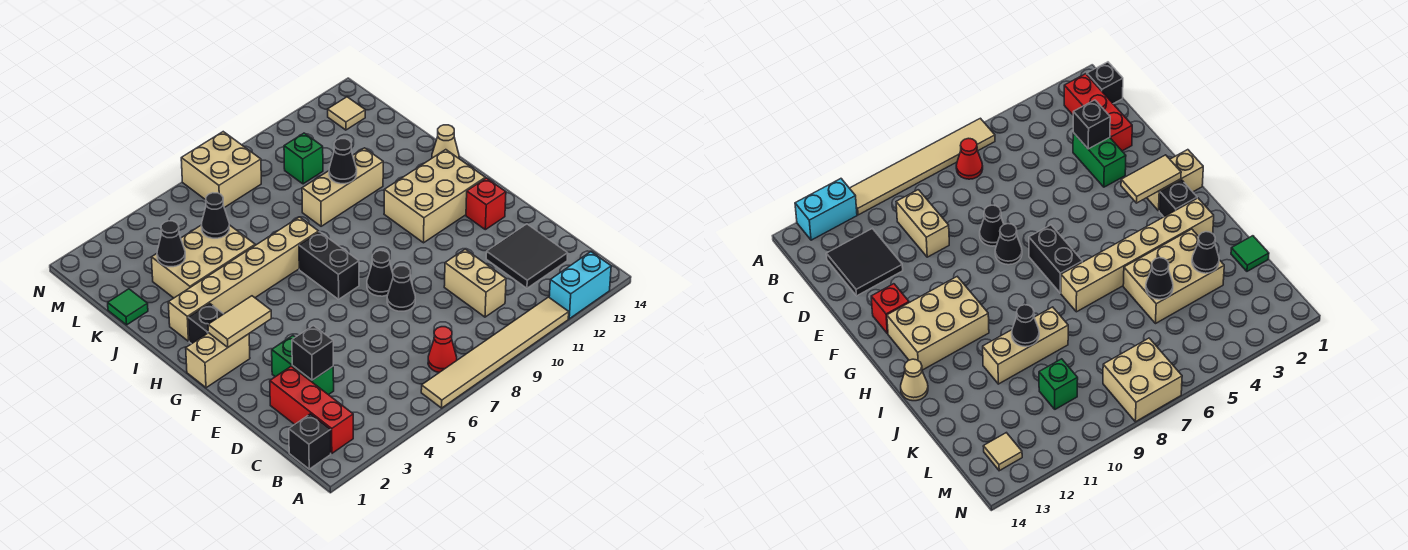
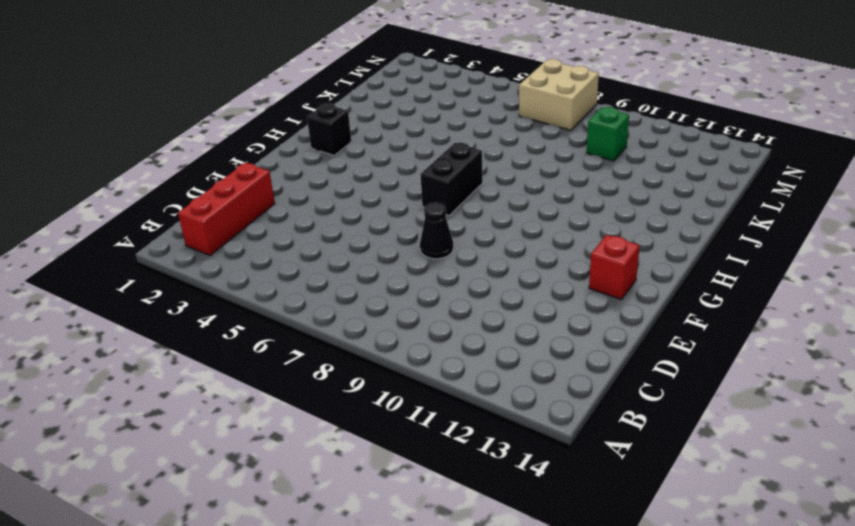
none -> tan tile A6:A11 level 1
none -> cyan brick A12:A13 level 1
none -> black brick B1 level 1

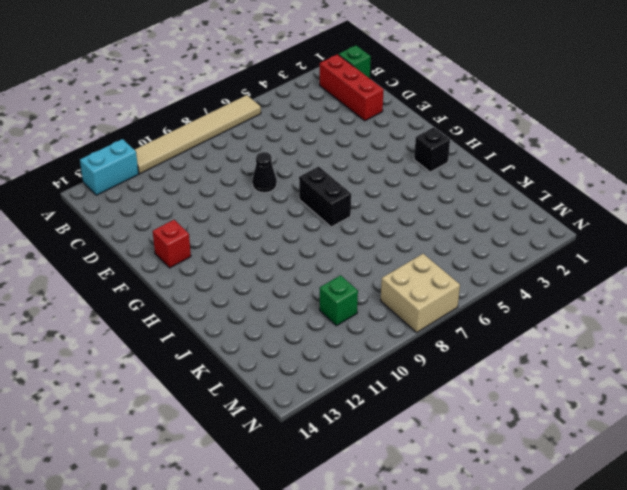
green brick B1 level 1 -> black brick B1 level 1
none -> red cone B7 level 1
none -> tan brick C10:D10 level 1
none -> black tile C12:D13 level 1

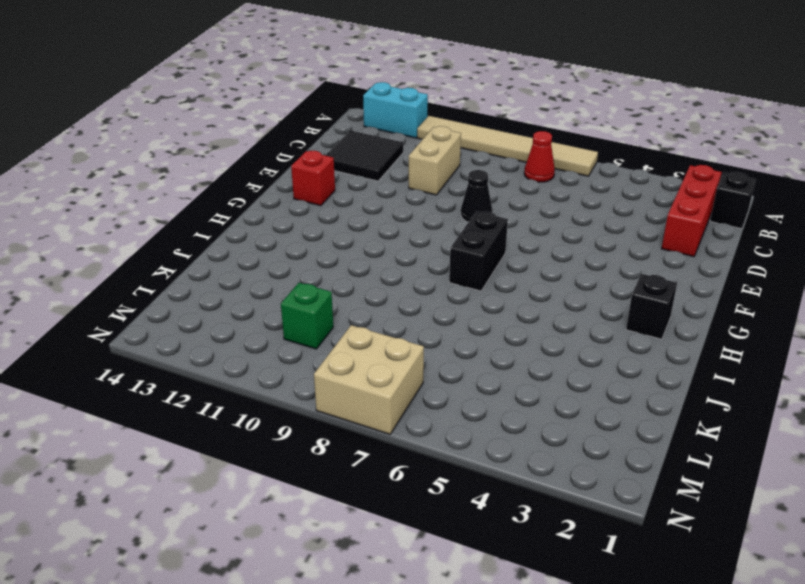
none -> green brick D3:E3 level 1
none -> black cone F8 level 1
none -> tan brick G1:G2 level 1

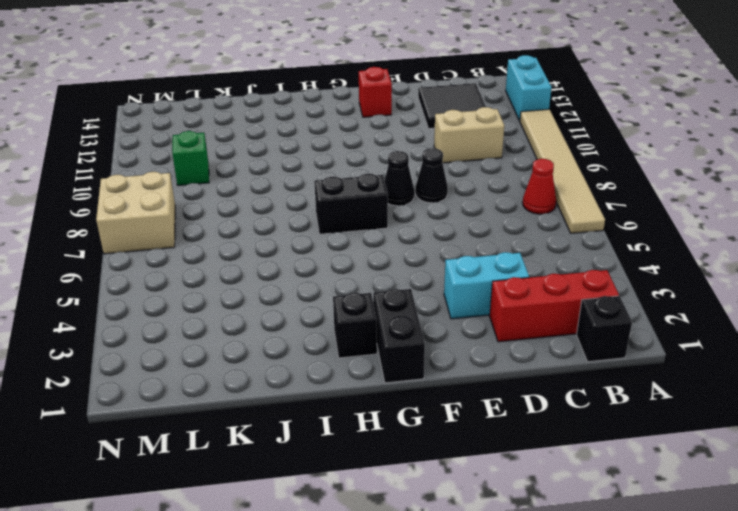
cyan brick D3:E3 level 1 -> green brick D3:E3 level 1
black brick G1:G2 level 1 -> tan brick G1:G2 level 1
none -> tan brick G11:H13 level 1
none -> tan brick I2:I7 level 1
none -> tan cone I14 level 1

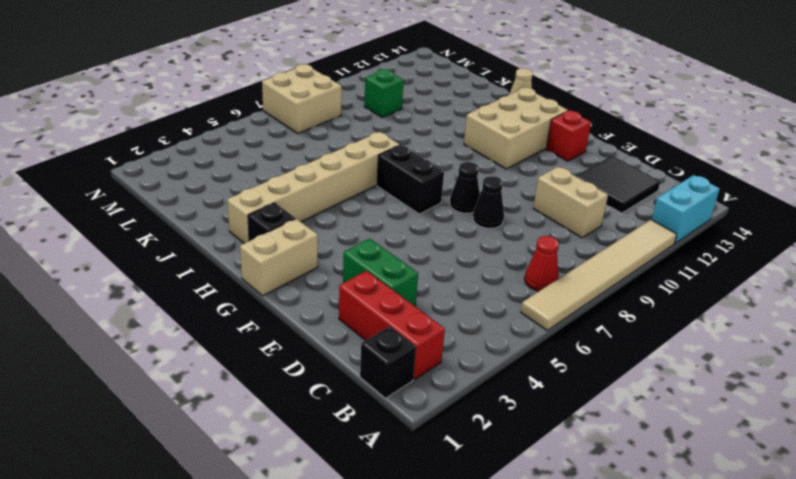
none -> tan brick J3:K5 level 1
none -> tan brick J9:J11 level 1
none -> green tile K1 level 1

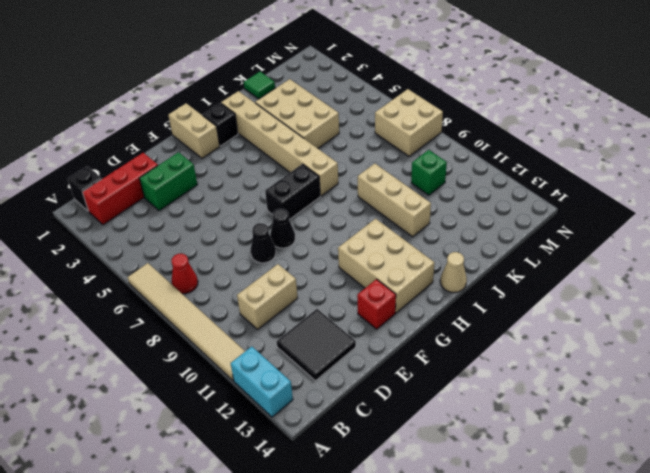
none -> tan tile M13 level 1
none -> black brick D3 level 2
none -> tan tile G2:G3 level 2

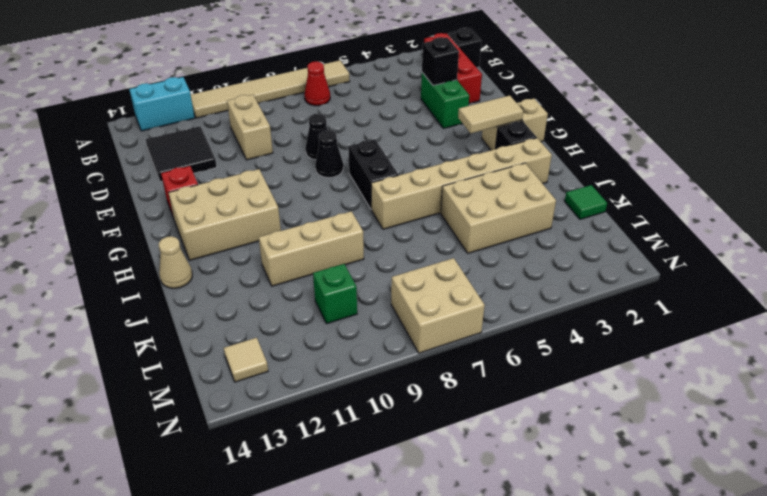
none -> black cone J10 level 2
none -> black cone K3 level 2
none -> black cone K5 level 2

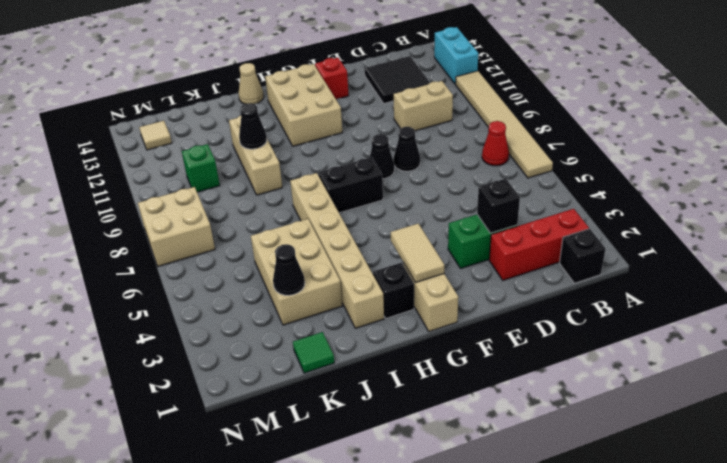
none -> black cone K5 level 2

